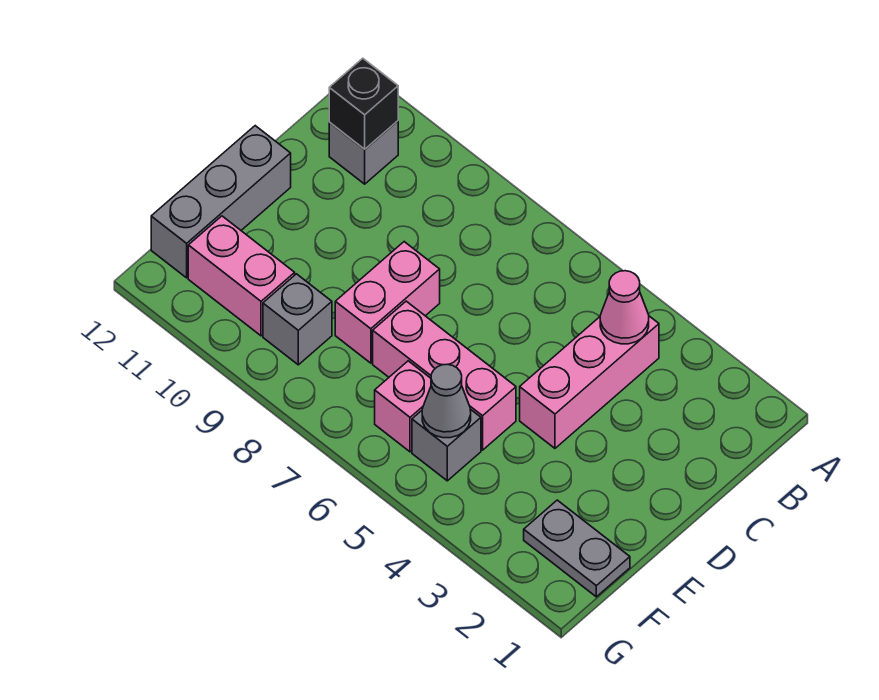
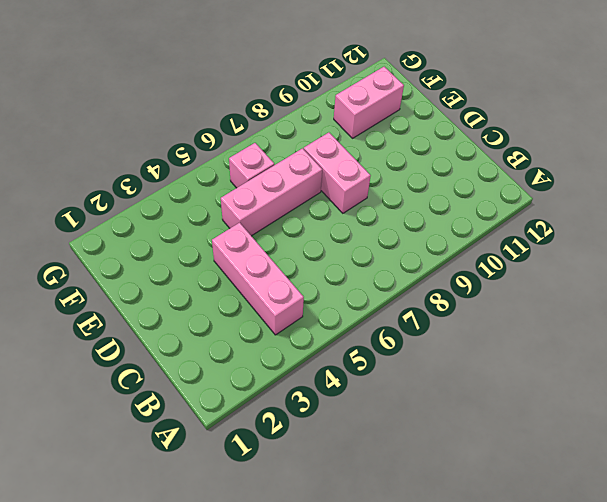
none -> grey brick B11 level 1
none -> grey brick D12:F12 level 1
none -> grey plate F1:F2 level 1

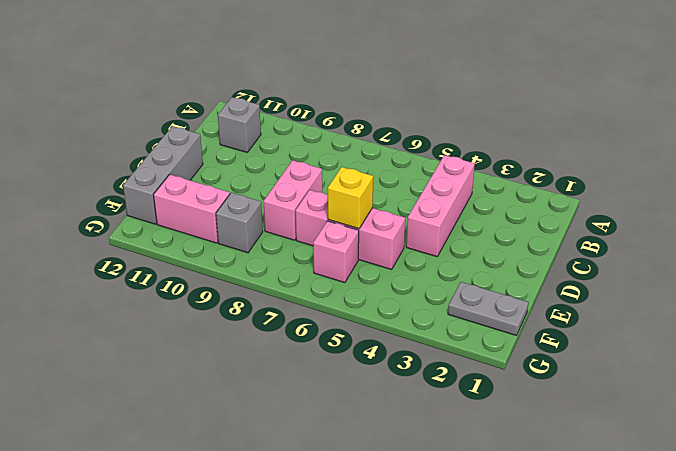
yellow brick E6 level 2 -> none
none -> grey brick F5 level 1
none -> pink cone B4 level 2
none -> black brick B11 level 2

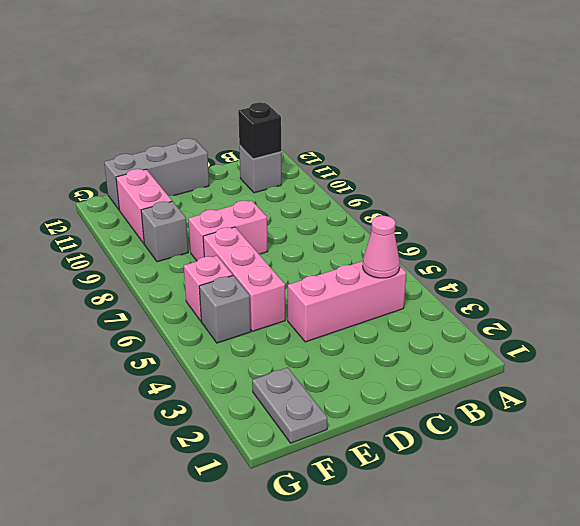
none -> grey cone F5 level 2

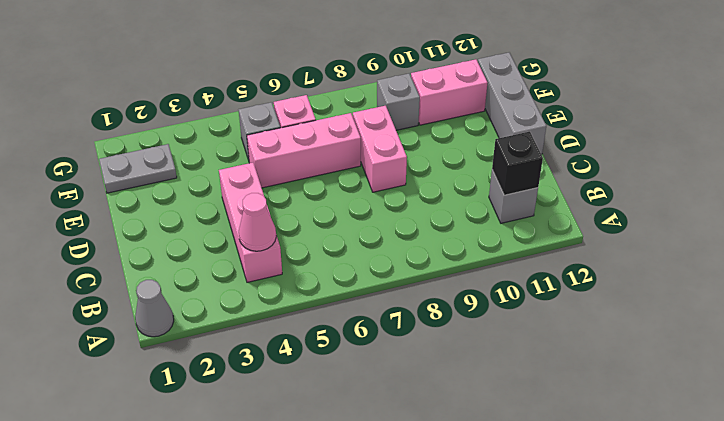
grey cone A1 level 1 -> grey cone F5 level 2

